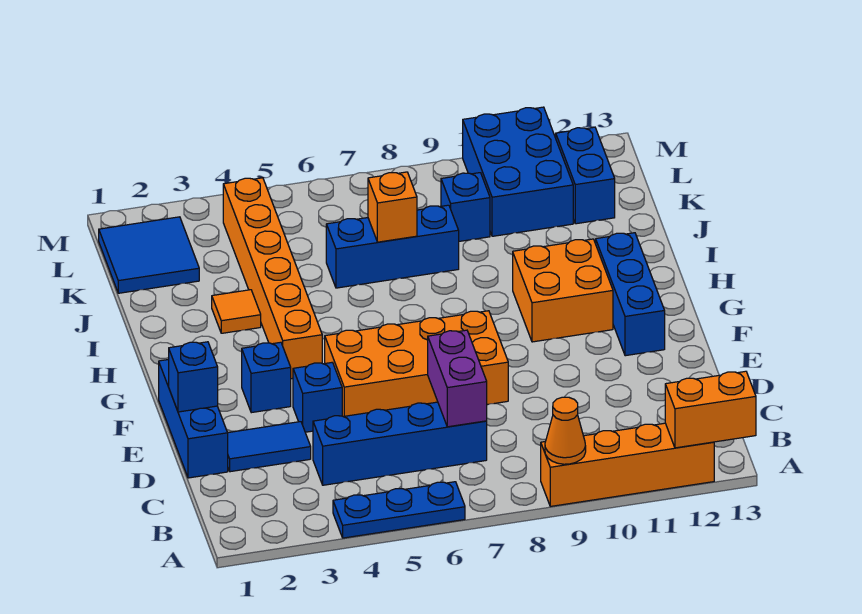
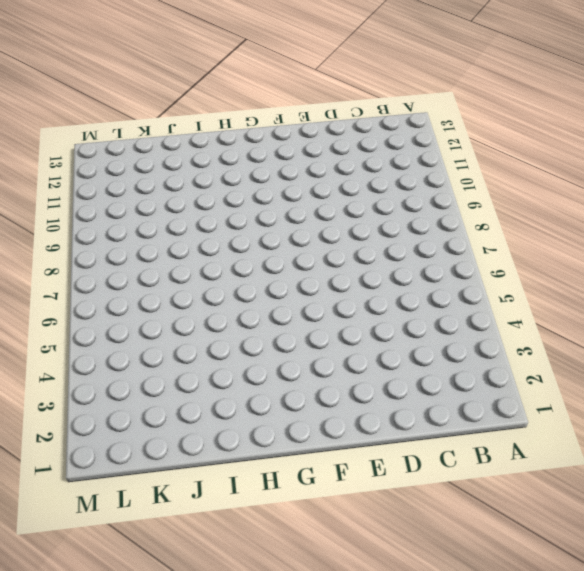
none -> blue plate A4:A6 level 1
none -> orange brick A9:A12 level 1
none -> blue brick C4:C7 level 1

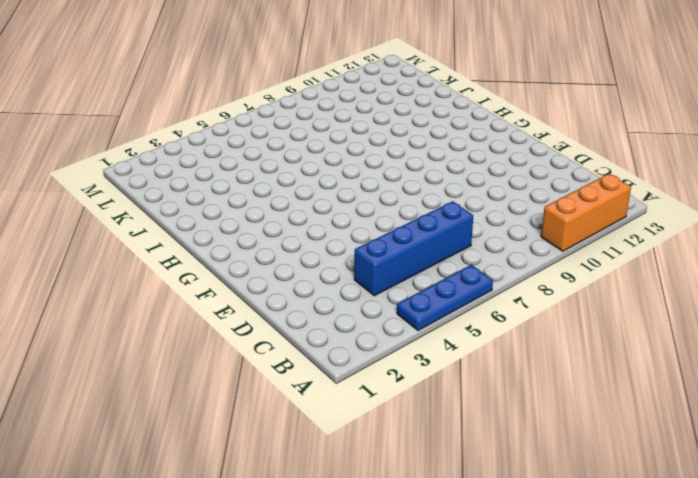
orange brick A10:A12 level 1 -> orange brick A9:A12 level 1
none -> blue brick D1:F1 level 1
none -> blue tile D2:D3 level 1
none -> blue brick E4 level 1

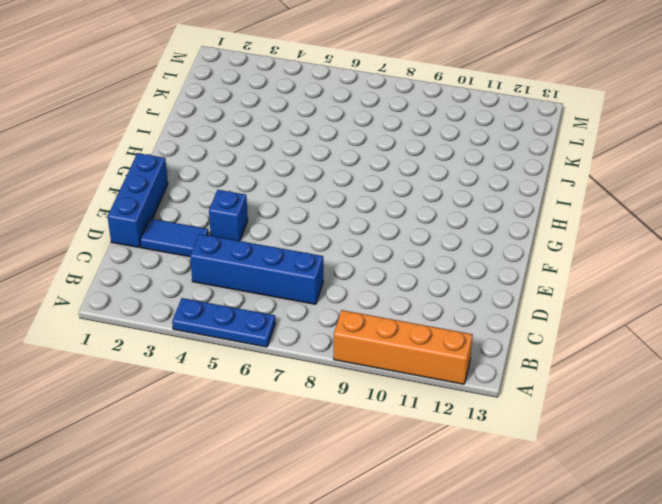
none -> orange brick E5:F8 level 1
none -> blue brick F3 level 1
none -> blue brick F12:H12 level 1

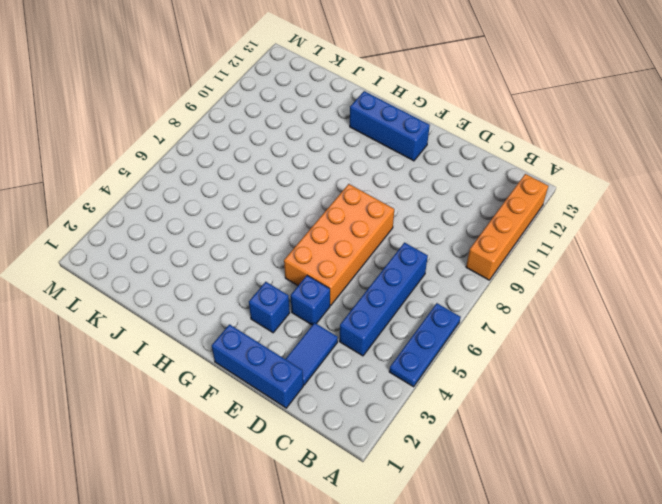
none -> orange brick G4:L4 level 1
none -> orange brick G10:H11 level 1
none -> orange tile I3 level 1

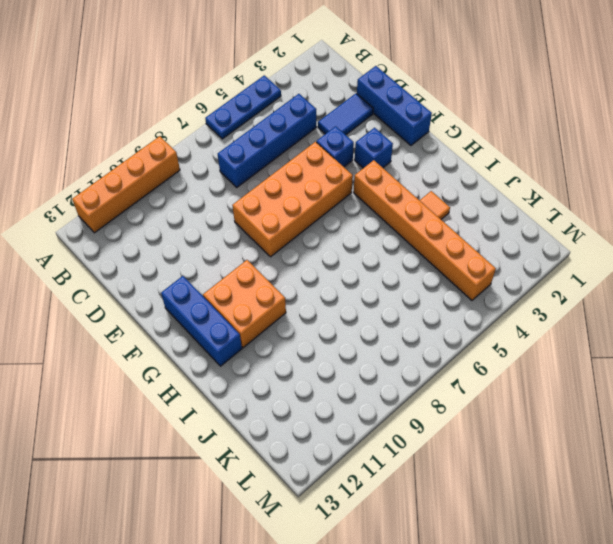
none -> blue brick J6:J8 level 1
none -> blue tile K1:L2 level 1
none -> blue brick K9 level 1

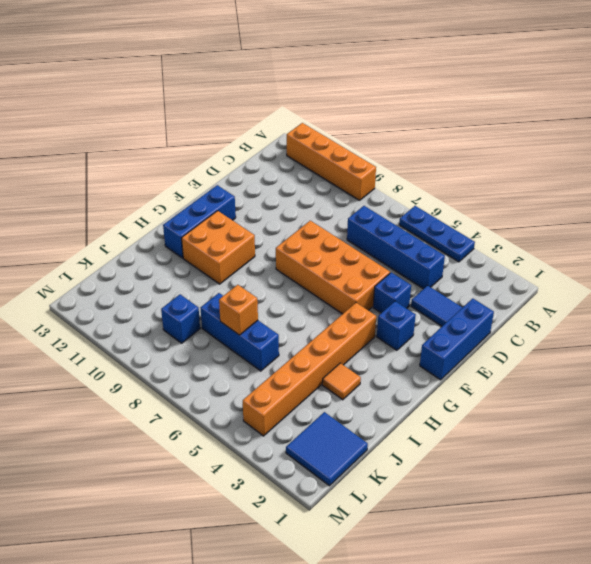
none -> blue brick K10:M11 level 1
none -> blue brick K12:L12 level 1
none -> orange cone A9 level 2

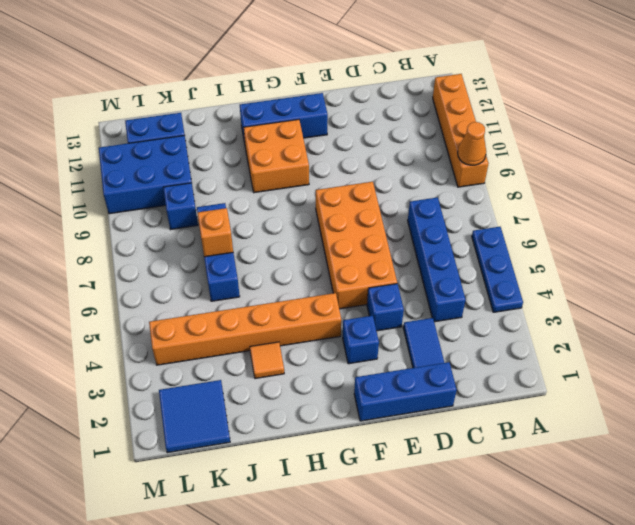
none -> orange brick A12:A13 level 2
none -> purple brick C7:D7 level 2
none -> blue brick E1 level 2

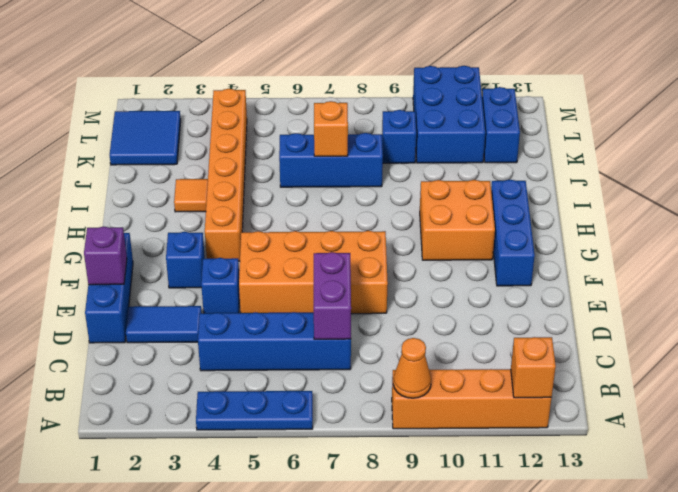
orange brick A12 level 2 -> orange brick A12:A13 level 2
purple brick E1 level 2 -> blue brick E1 level 2

